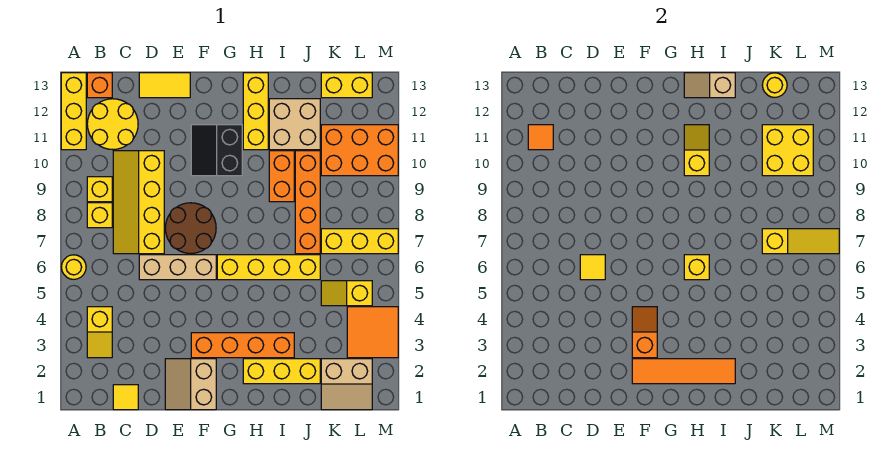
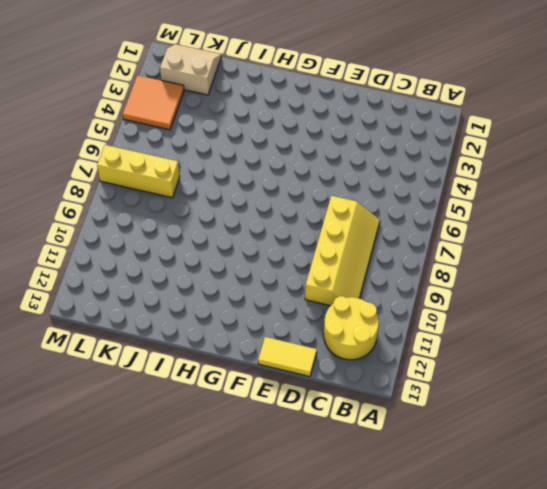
none -> yellow round brick A6 level 1
none -> yellow brick A11:A13 level 1
none -> yellow slope B3:B4 level 1 top 4
none -> yellow brick B8 level 1

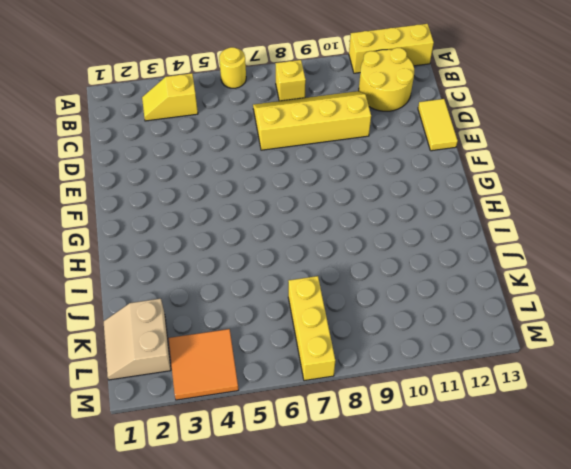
none -> yellow brick B9 level 1
none -> orange brick B13 level 1
none -> yellow tile C1 level 1
none -> tan brick D6:F6 level 1

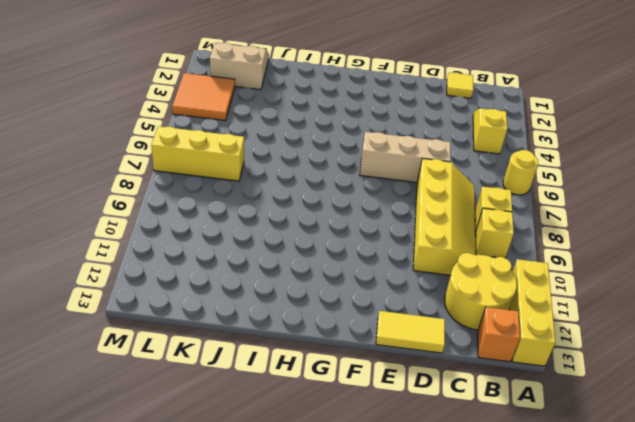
none -> tan slope E1:F2 level 1 top F
none -> brown round brick E7:F8 level 1
none -> orange brick F3:I3 level 1
none -> black slope F10:G11 level 1 top G

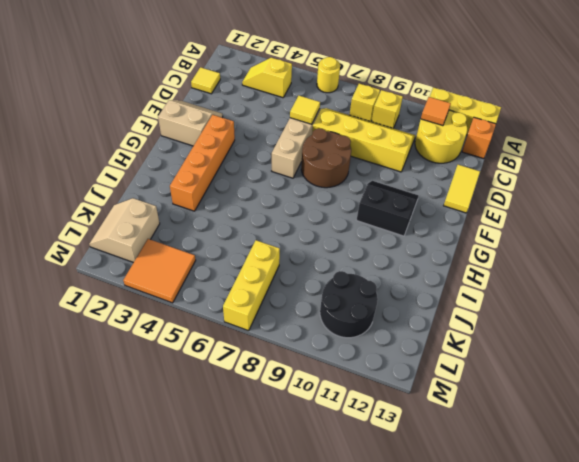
black round brick K10:L11 level 1 -> orange brick K10:M11 level 1
none -> yellow brick G6:J6 level 1
none -> yellow brick H2:J2 level 1
none -> yellow brick H11:H13 level 1
none -> orange brick I9:I10 level 1

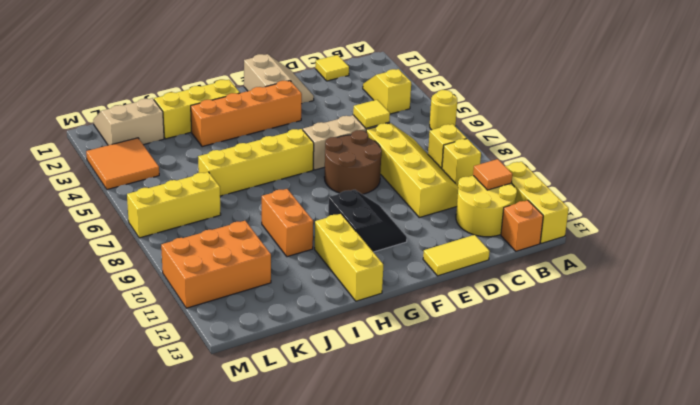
none -> tan brick I11:J12 level 1
none -> orange brick J7:J10 level 1
none -> yellow slope K5:L5 level 1 top L
none -> yellow brick K13:L13 level 1

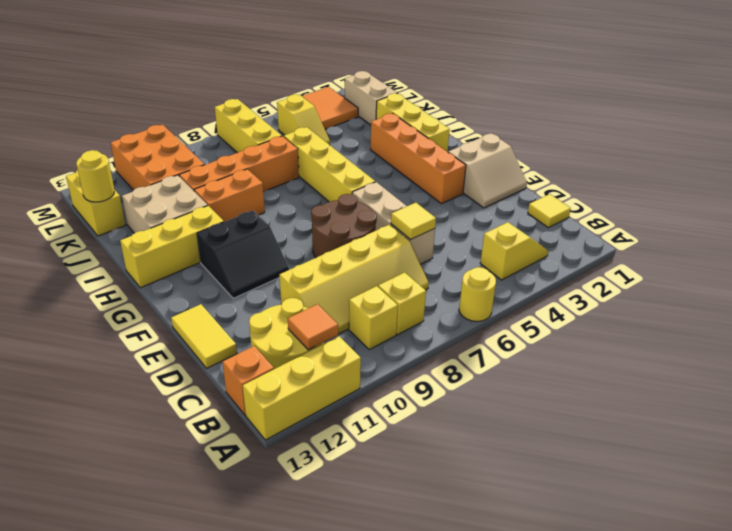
none -> orange tile F2:I2 level 2
none -> orange slope F3:F4 level 2 top 3
none -> yellow brick H6 level 2
none -> yellow slope H10:H11 level 2 top 10

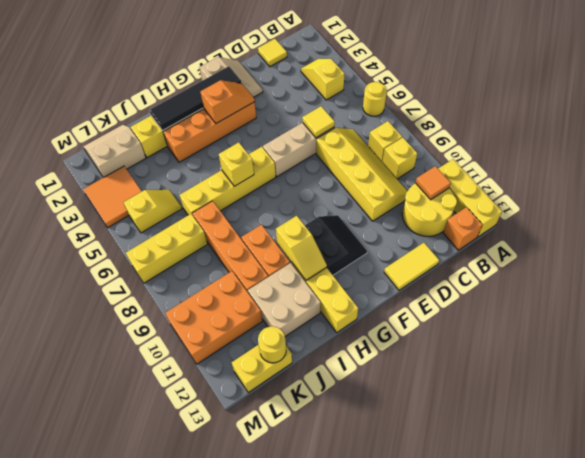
black tile F2:I2 level 2 -> orange tile F2:I2 level 2
orange slope F3:G3 level 2 top G -> orange slope F3:F4 level 2 top 3
none -> brown round brick E7:F8 level 1
none -> tan slope H13:I13 level 2 top I
none -> yellow slope K7:M7 level 2 top K
none -> yellow brick K10:L11 level 2

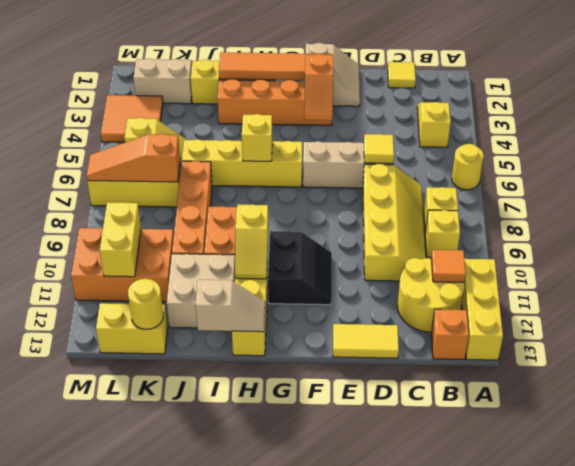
orange slope K7:M7 level 2 top K -> yellow slope K7:M7 level 2 top K
yellow brick L10:L11 level 2 -> yellow brick K10:L11 level 2
none -> brown round brick E7:F8 level 1

